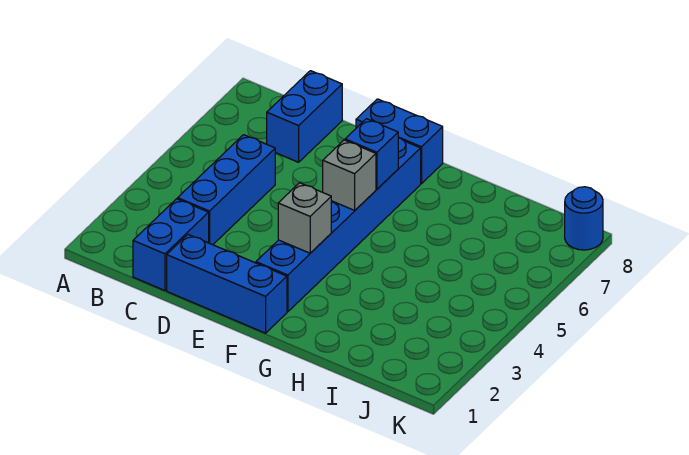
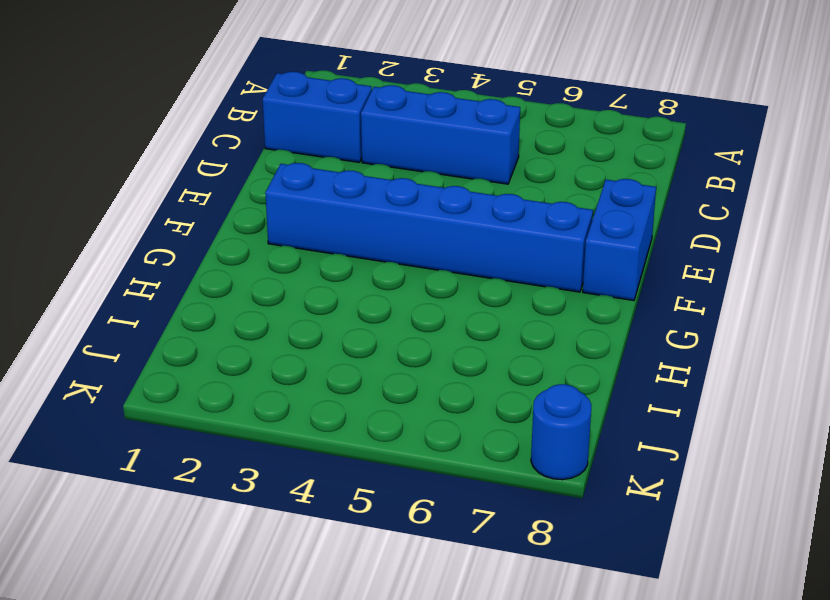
none -> blue brick C7:C8 level 1
none -> blue brick D1:F1 level 1

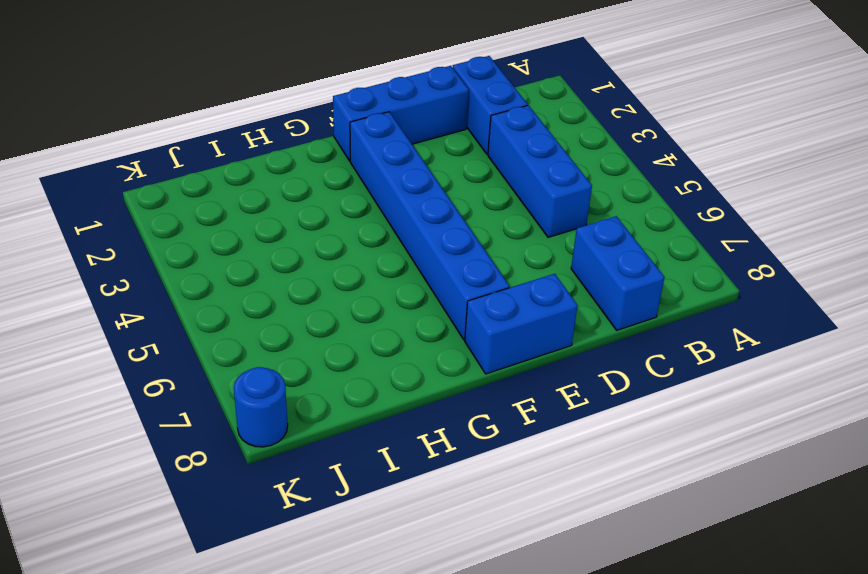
none -> grey brick F3 level 2
none -> grey brick F5 level 2

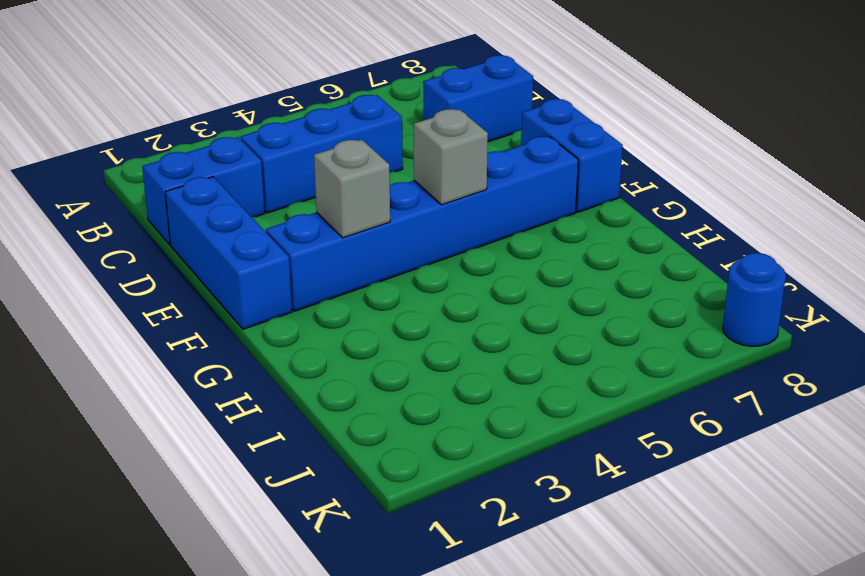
none -> blue brick F6 level 2

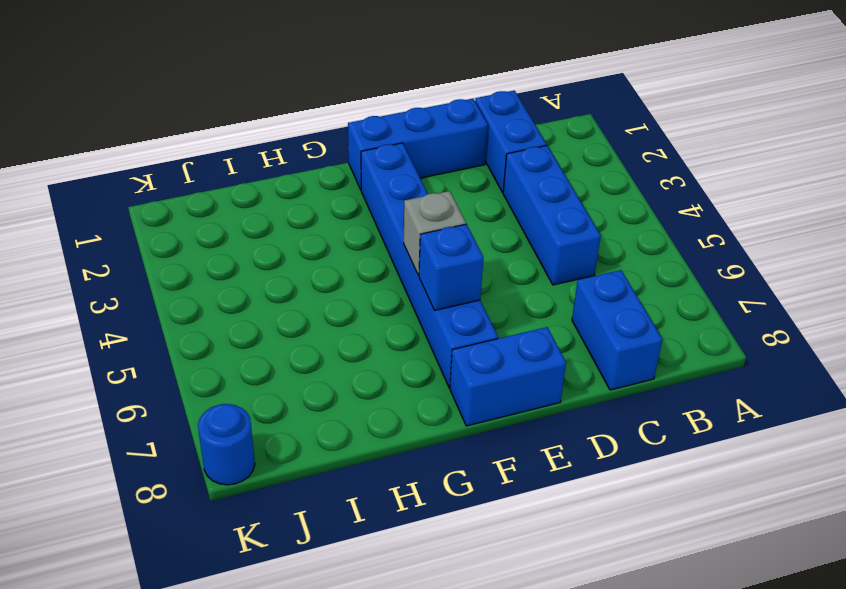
none -> grey brick F3 level 2

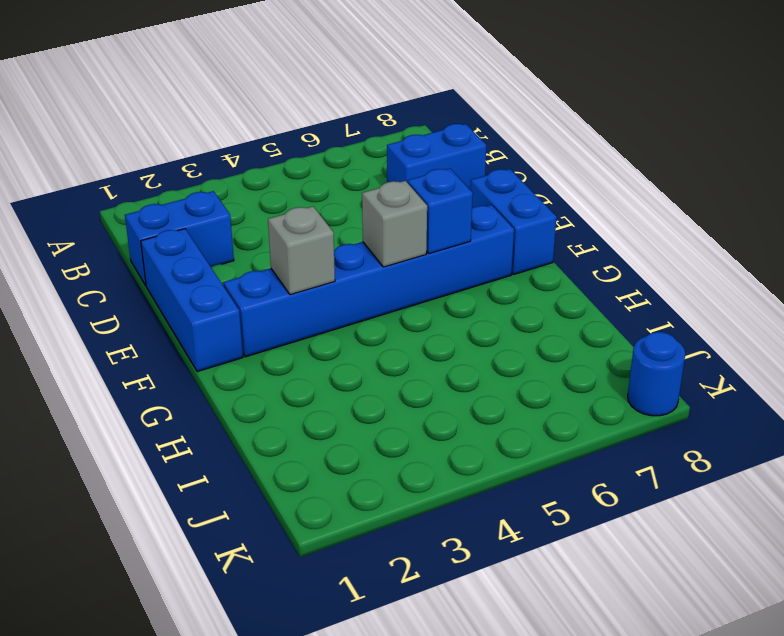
none -> blue brick C3:C5 level 1

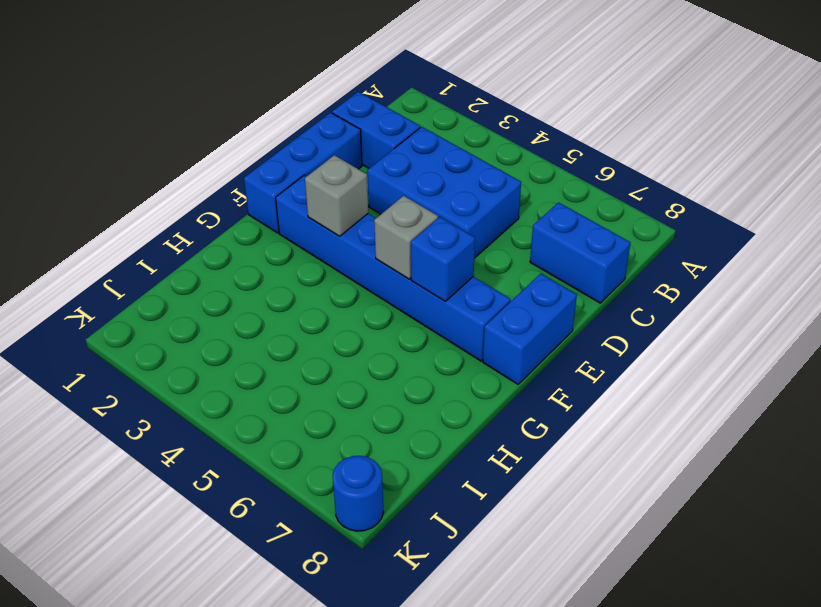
blue brick C3:D5 level 1 -> blue brick C3:C5 level 1

